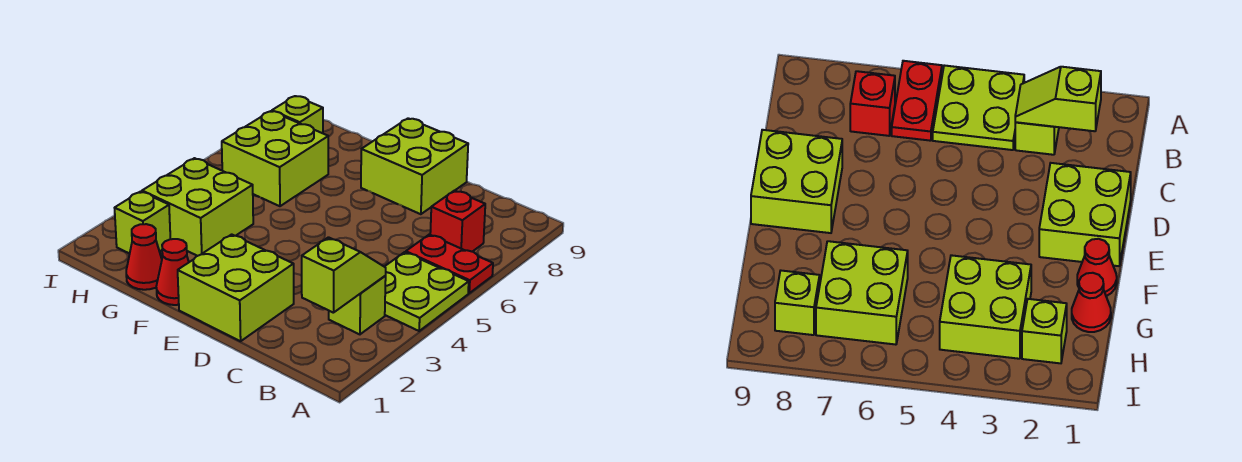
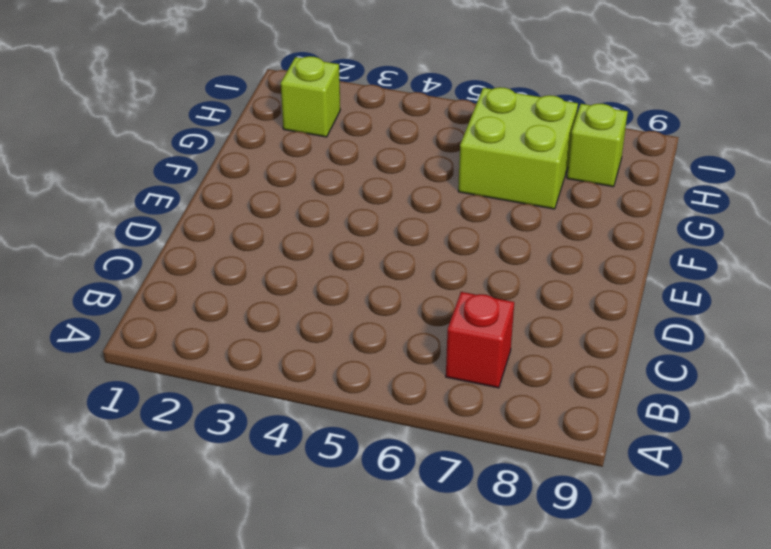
none -> lime plate A4:B5 level 1
none -> red plate A6:B6 level 1
none -> lime brick B3 level 1

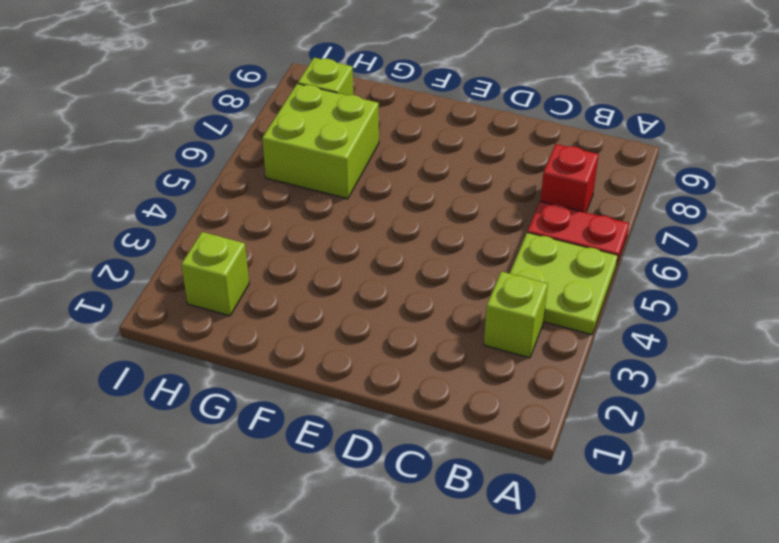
none -> lime brick D1:E2 level 1
none -> lime brick D8:E9 level 1
none -> red cone F1 level 1

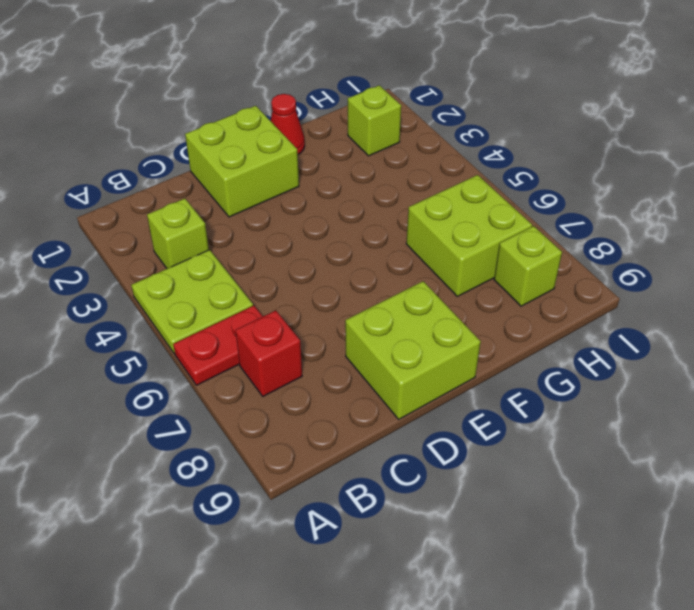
none -> red cone G1 level 1
none -> lime brick G3:H4 level 1
none -> lime slope B2:B3 level 2 top 2

